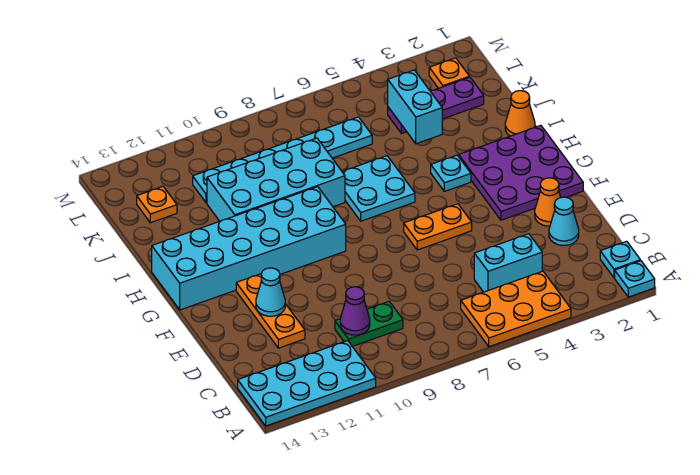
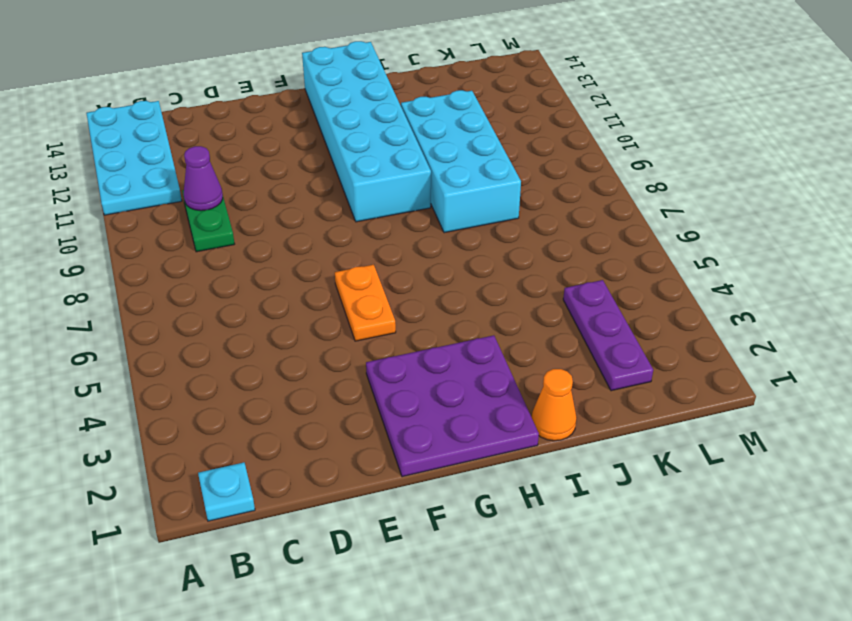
none -> cyan plate A1 level 1
none -> orange plate A4:B6 level 1
none -> cyan brick C4:C5 level 1

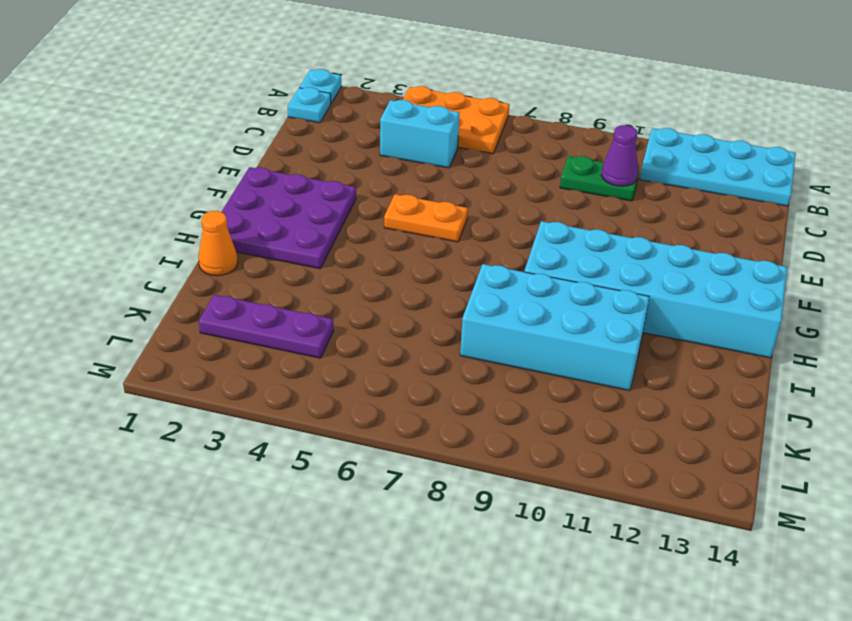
none -> cyan cone D2 level 1
none -> orange plate D12:F12 level 1
none -> orange cone E2 level 1

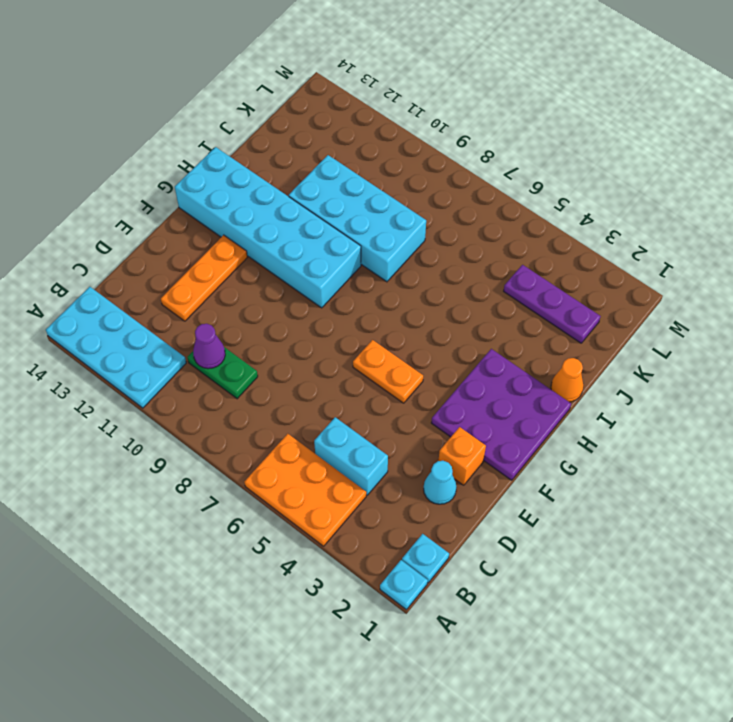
orange brick E2 level 1 -> orange cone E2 level 1
none -> cyan plate H4 level 1
none -> cyan plate H6:I7 level 1
none -> cyan plate K6:K11 level 1

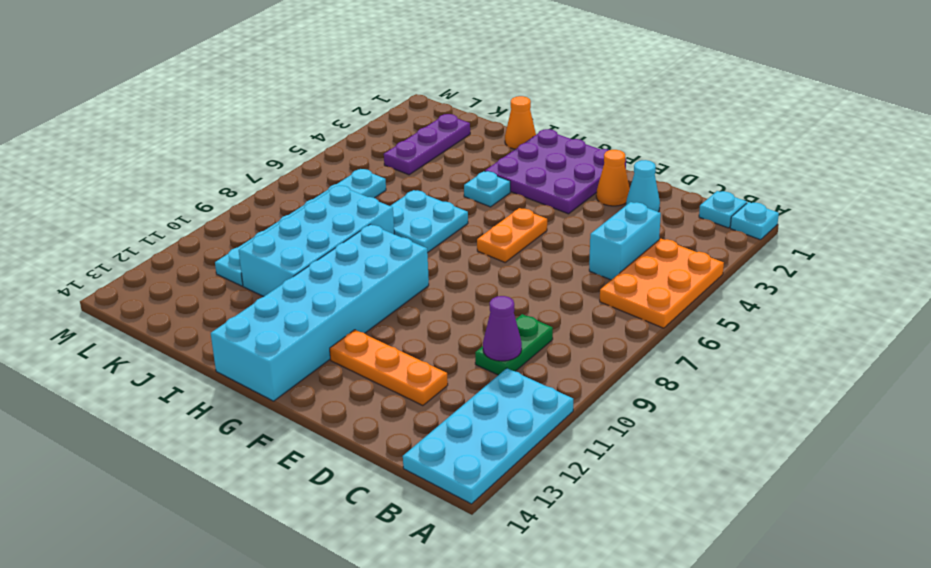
none -> orange plate K13 level 1
none -> orange plate L2 level 1
none -> cyan cone E12 level 2

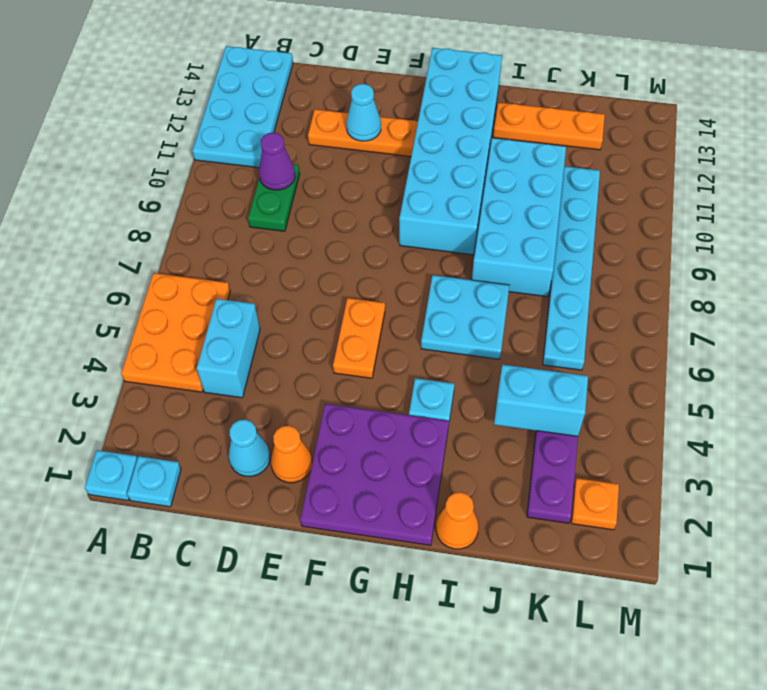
orange plate I13:K13 level 1 -> orange plate K13 level 1

